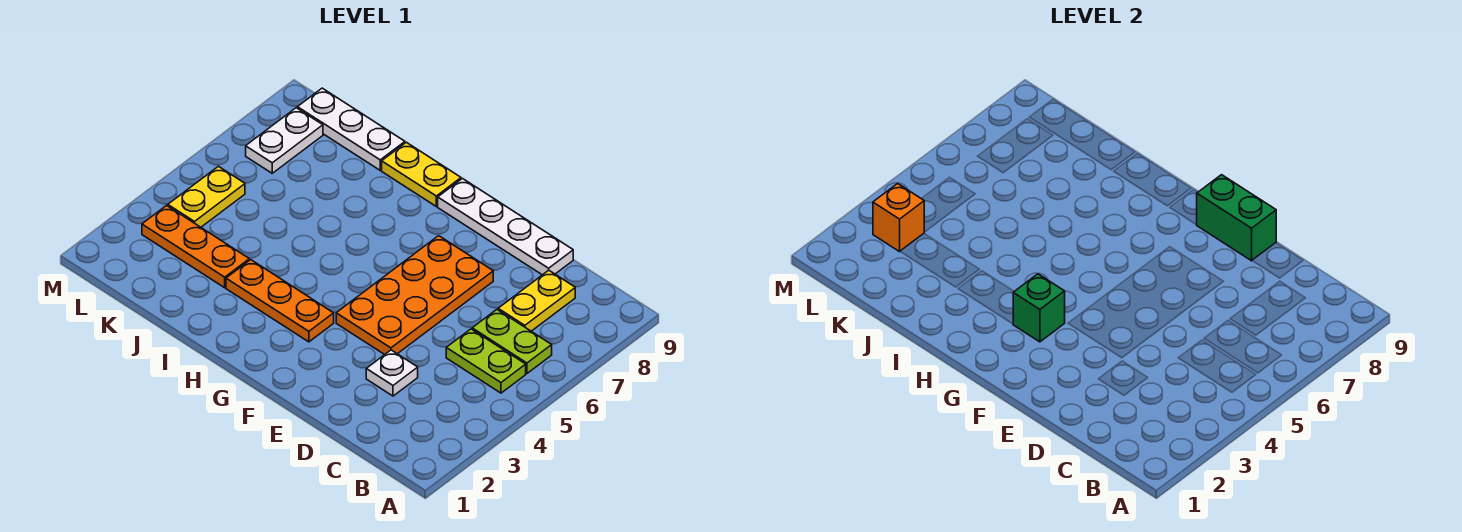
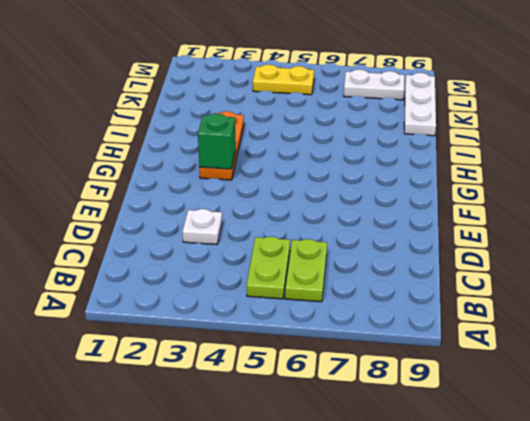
none -> yellow plate C7:C8 level 1
none -> white plate D9:G9 level 1
none -> orange plate E4:F7 level 1

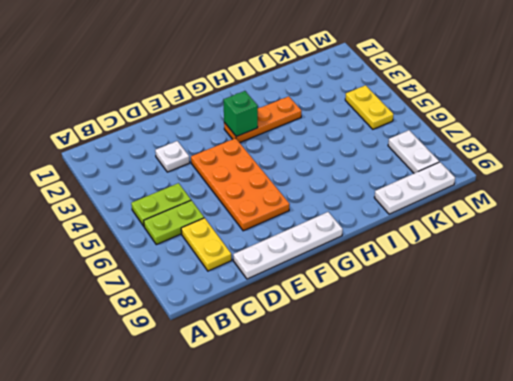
none -> yellow plate H9:I9 level 1
none -> orange plate J3:L3 level 1
none -> green brick E9:F9 level 2

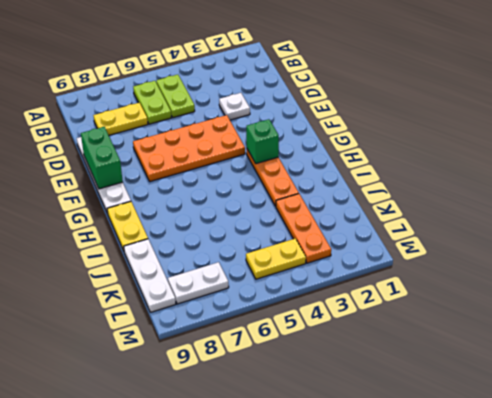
none -> orange brick L3 level 2

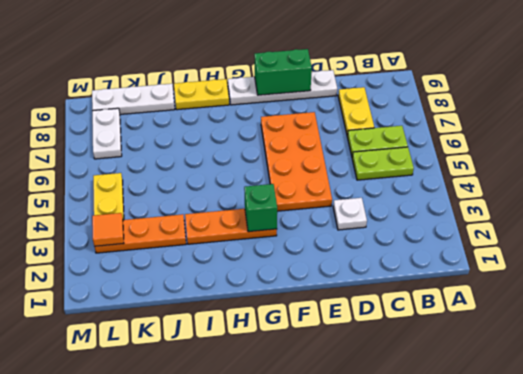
orange tile L3 level 2 -> orange brick L3 level 2

